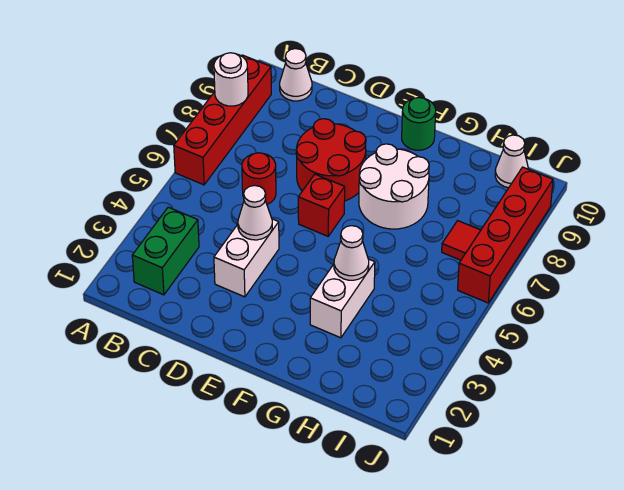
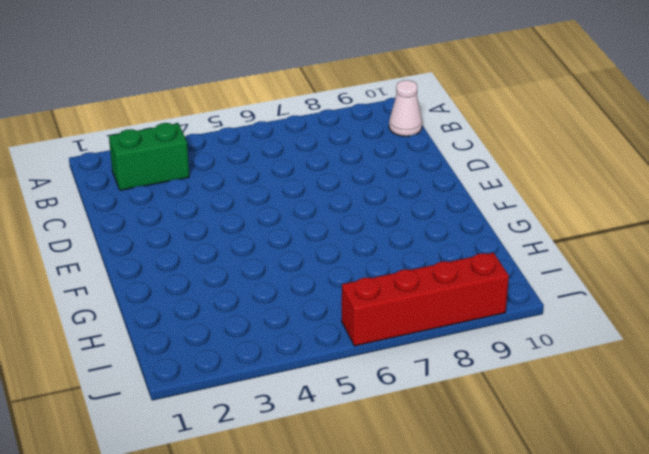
none -> red brick A6:A9 level 1
none -> red round brick C6 level 1
none -> white brick D3:D4 level 1

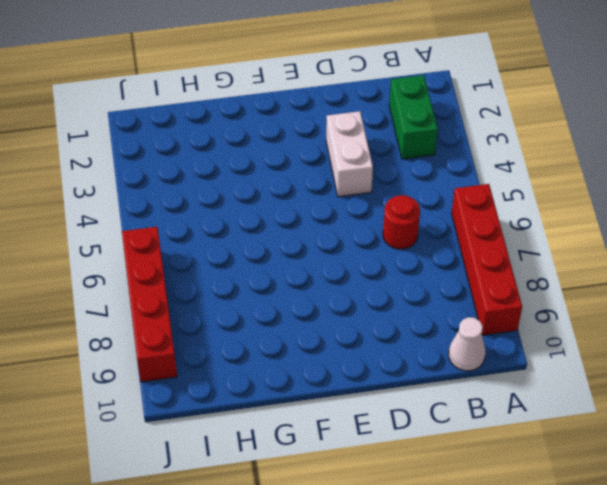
none -> red round brick D7:E8 level 1
none -> red brick E6 level 1
none -> white round brick F7:G8 level 1

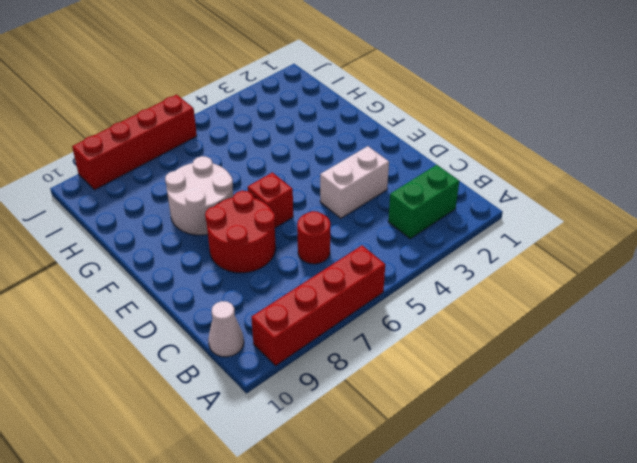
none -> green round brick F10 level 1
none -> white brick G3:G4 level 1
none -> red tile I7 level 1

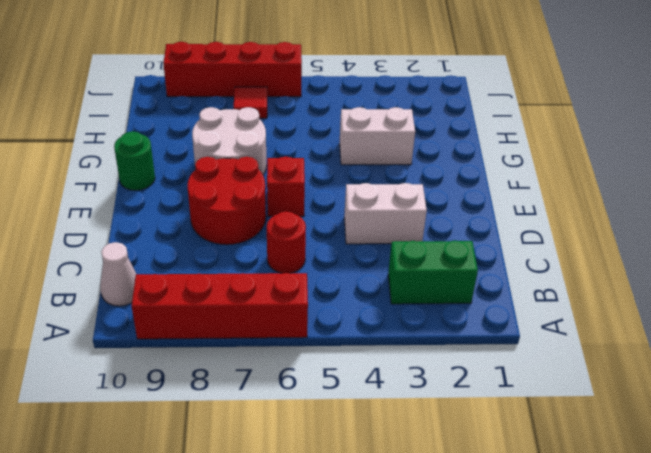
none -> white cone I10 level 1
none -> white round brick A8 level 2
none -> white cone D4 level 2

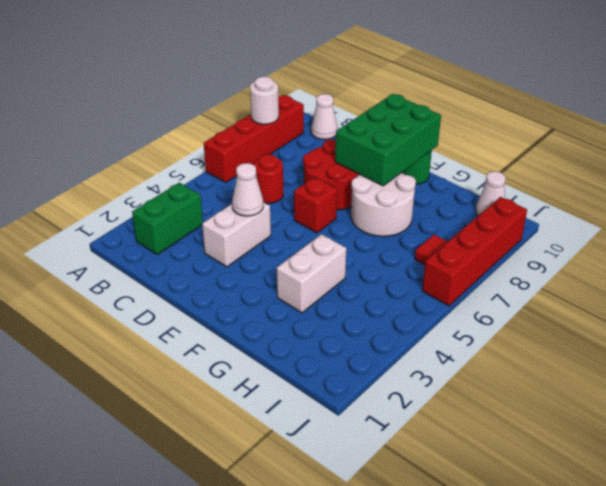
green brick E8:F10 level 2 -> none
none -> white cone G4 level 2

